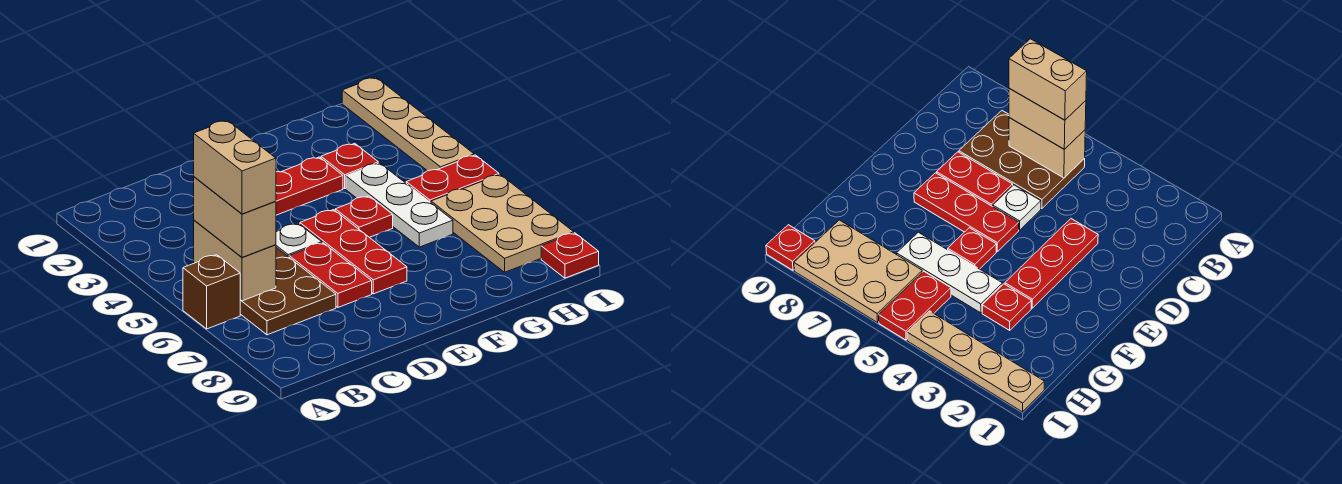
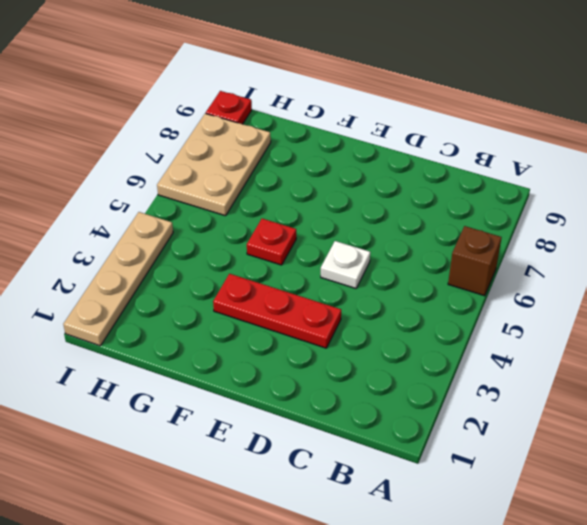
none -> brown plate B5:C7 level 1
none -> red plate D6:D7 level 1
none -> red plate E5:E7 level 1

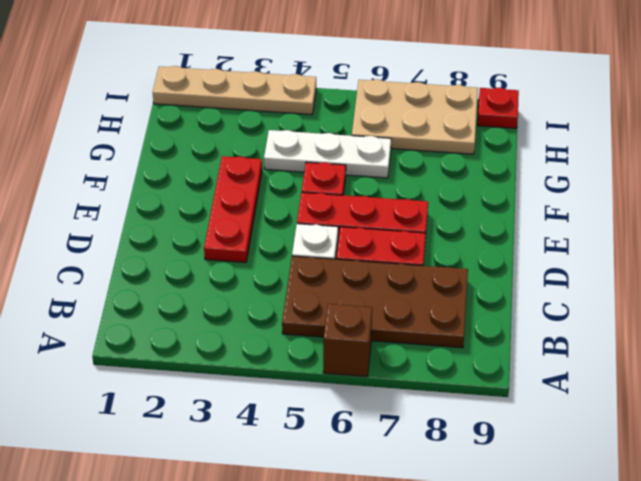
brown plate B5:C8 level 1 -> brown plate B5:C7 level 1
none -> red plate G3 level 1
none -> red plate H5:I5 level 1
none -> tan brick B5:B6 level 2

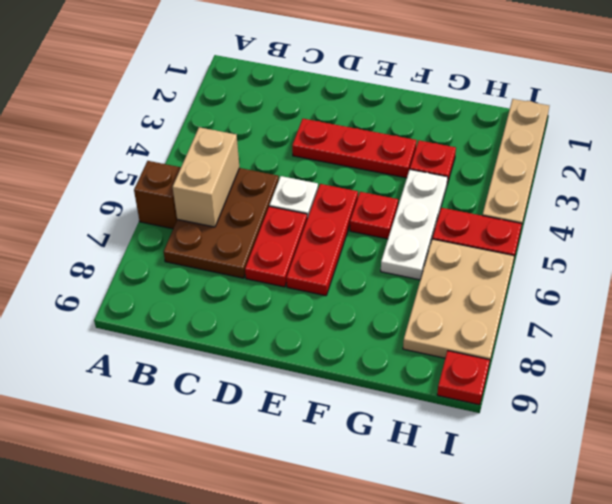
none -> tan brick B5:B6 level 3
none -> tan brick B5:B6 level 4

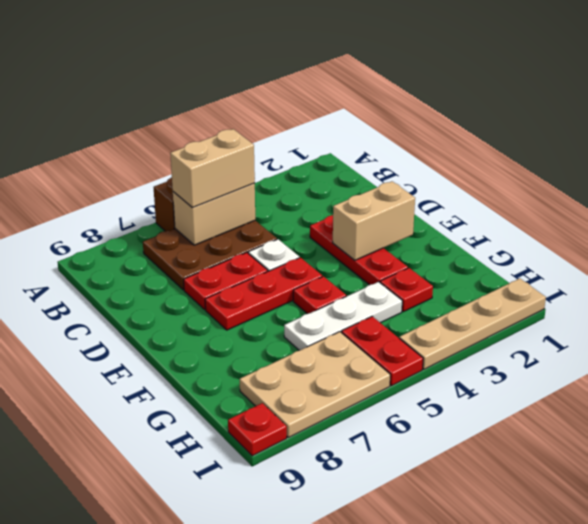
tan brick E2:E3 level 2 -> tan brick B5:B6 level 4

